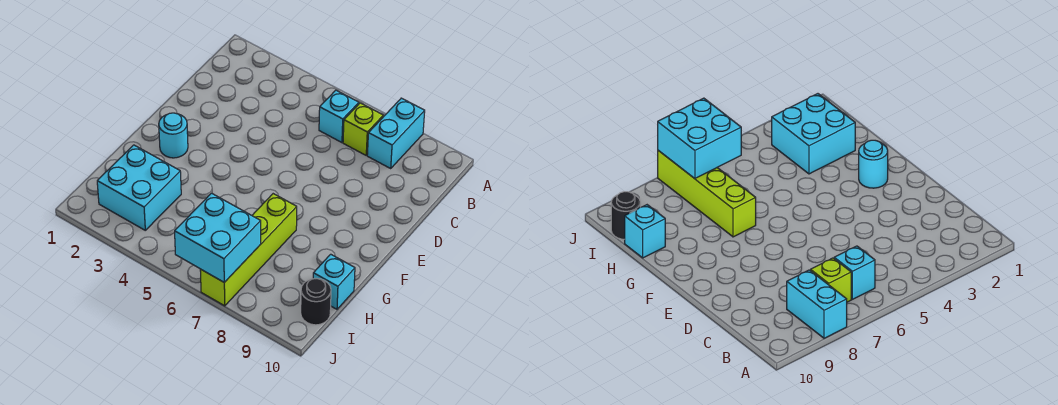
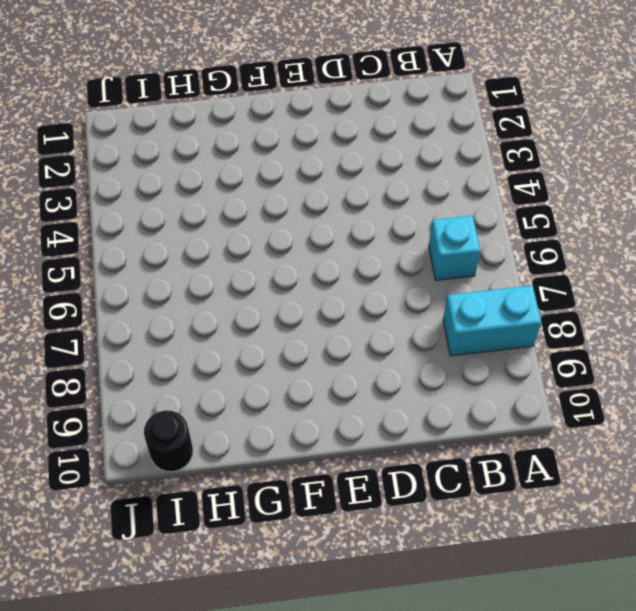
none -> lime brick B7 level 1
none -> cyan round brick F2 level 1

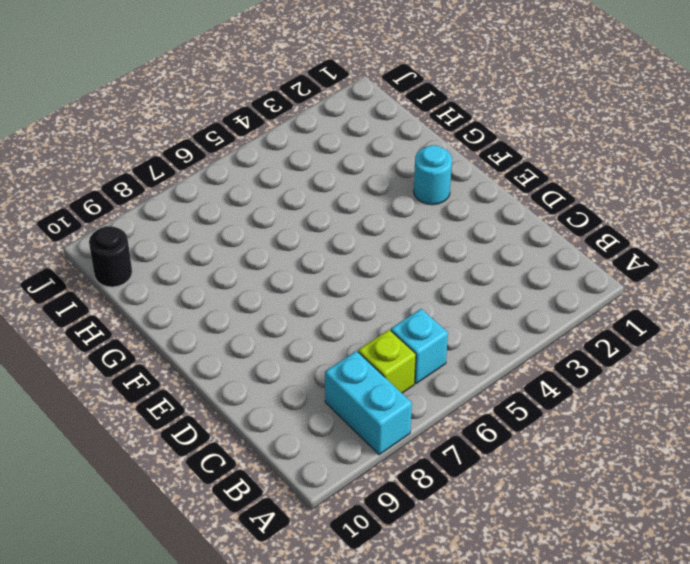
none -> lime brick G7:J7 level 1
none -> cyan brick H2:I3 level 1

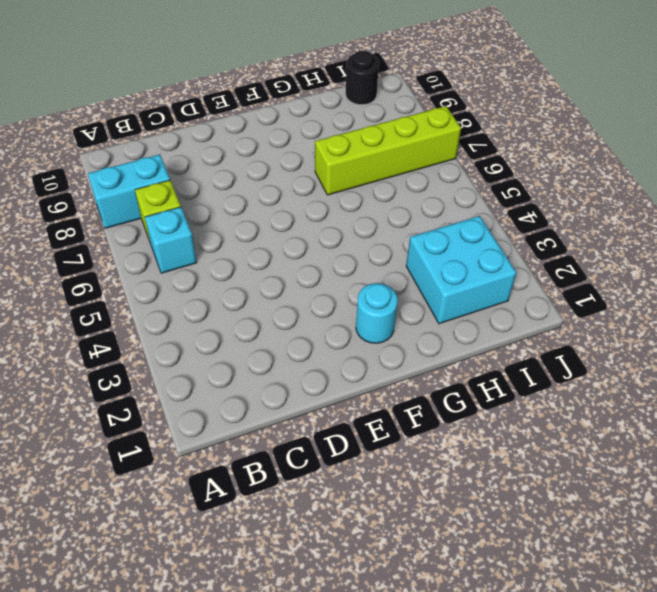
none -> cyan brick H10 level 1
none -> cyan brick I6:J7 level 2

